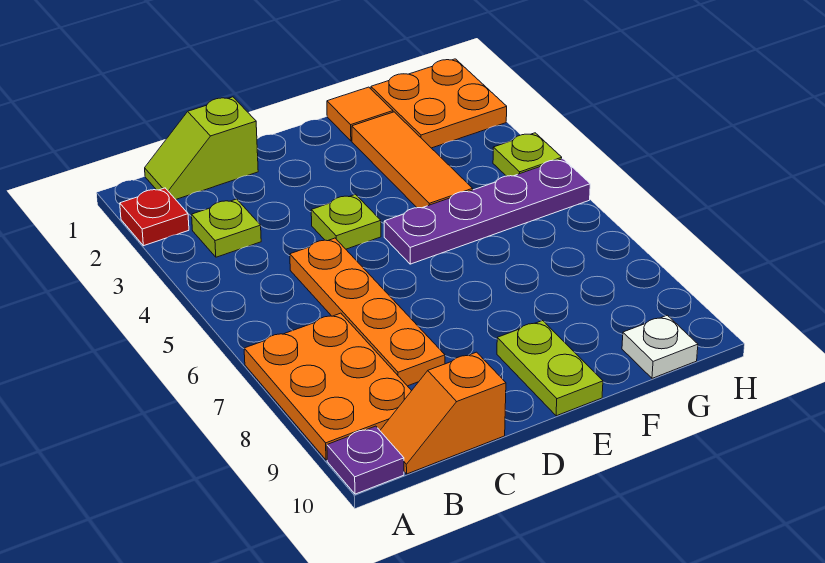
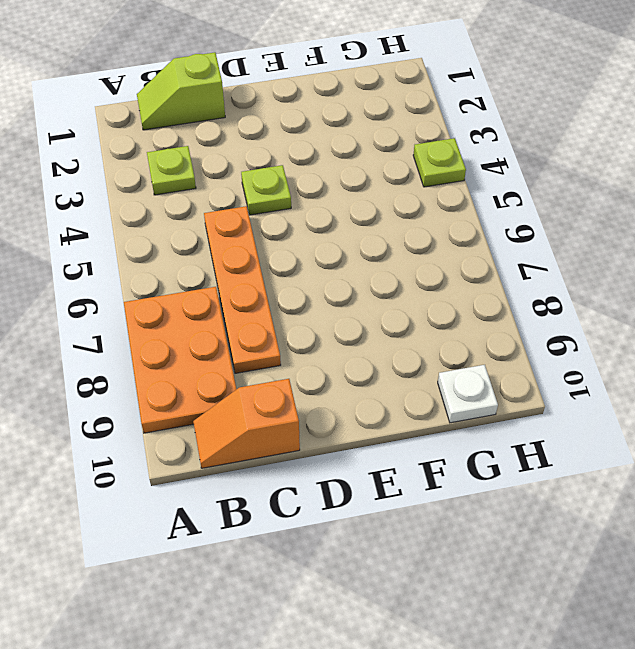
none -> red plate A2 level 1
none -> purple plate A10 level 1
none -> purple plate E5:H5 level 1

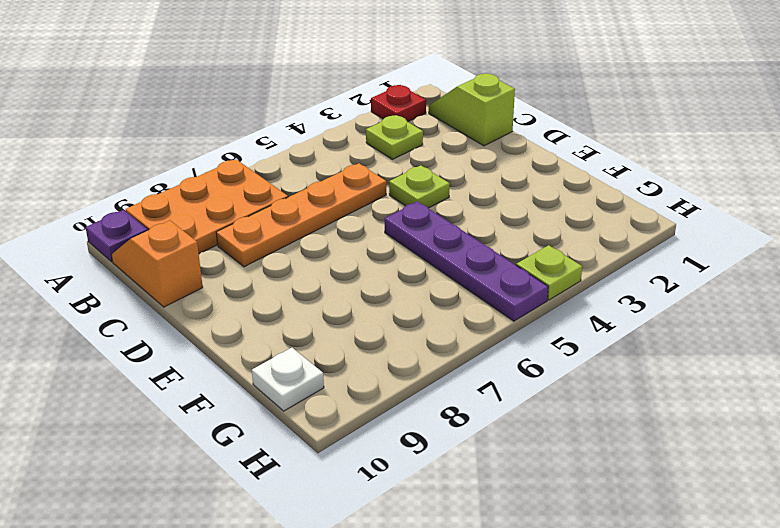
none -> lime plate E9:E10 level 1
none -> orange tile F1 level 1
none -> orange tile F2:F4 level 1

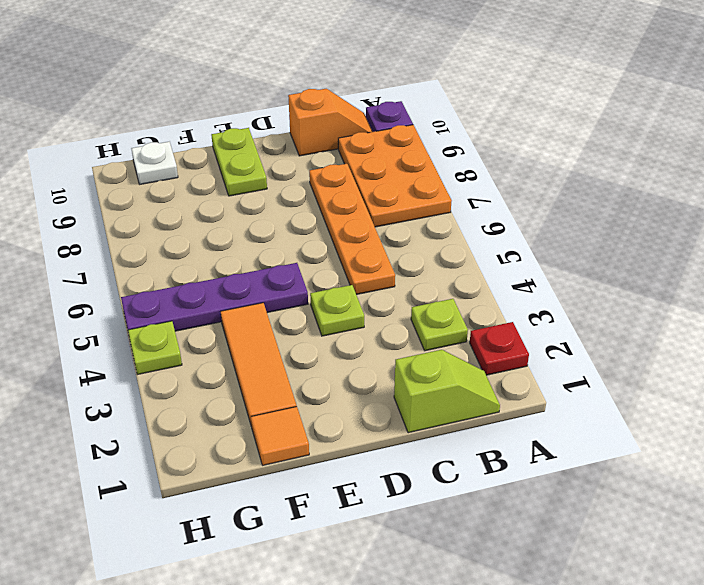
none -> orange plate G1:H2 level 1

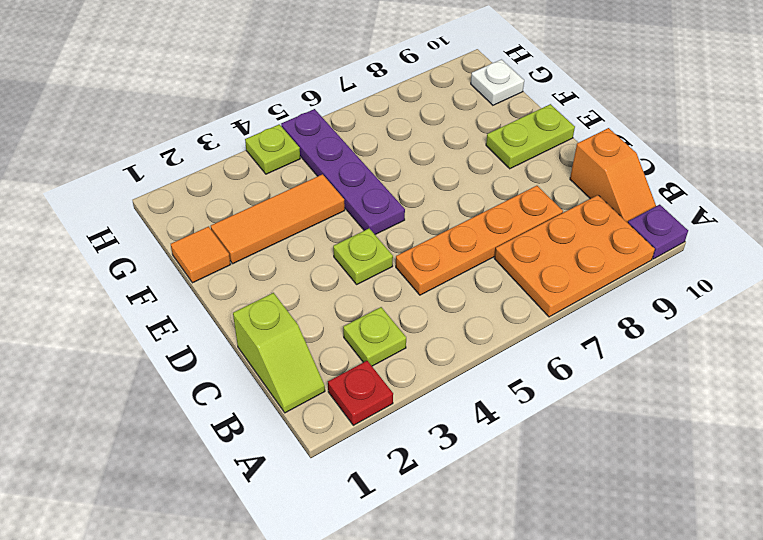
none -> orange plate G1:H2 level 1

